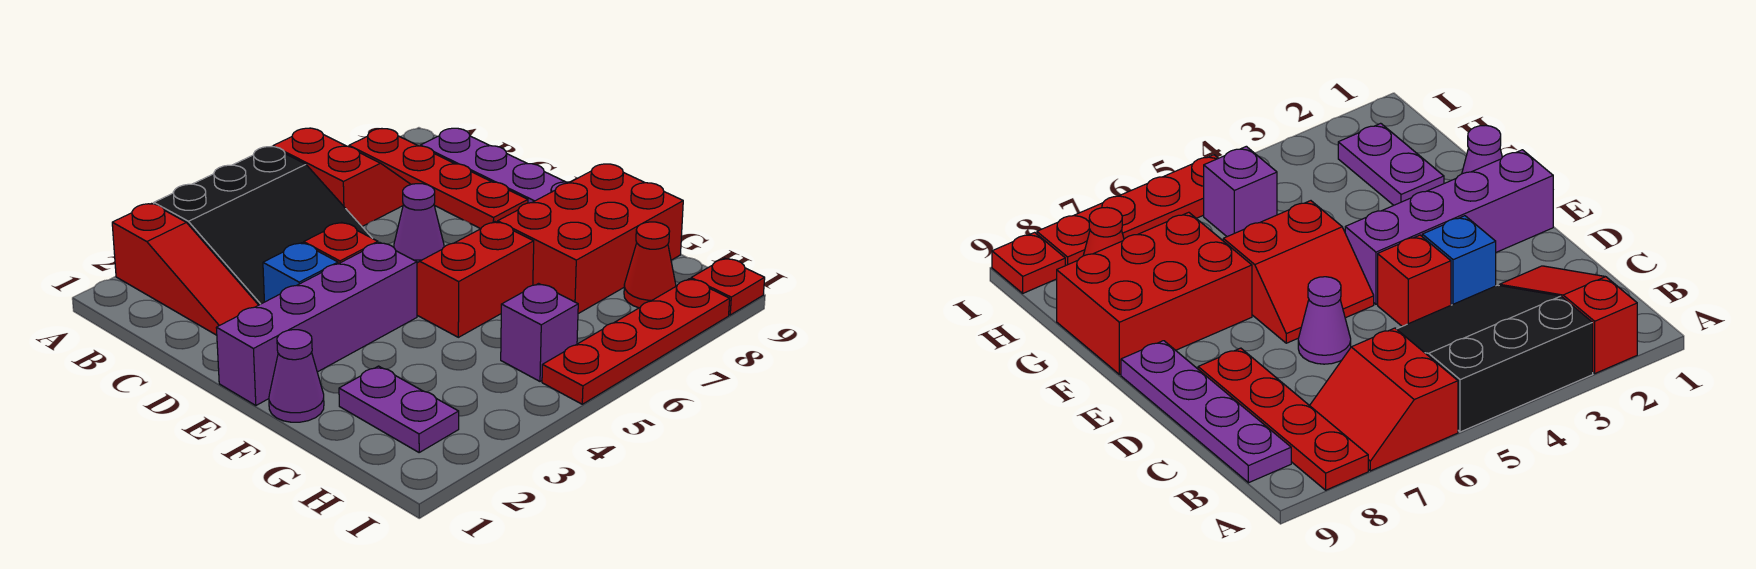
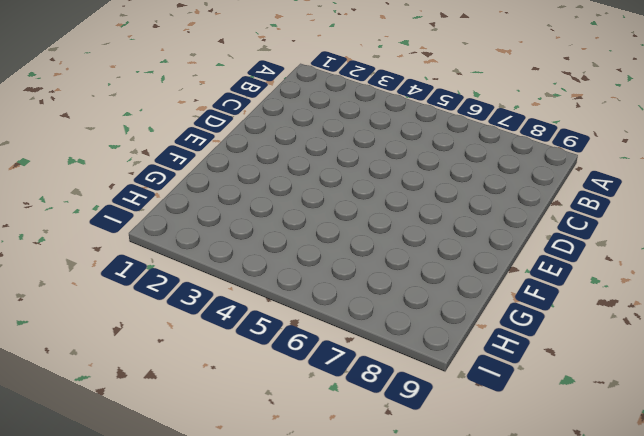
none -> red slope A2:C2 level 1 top A
none -> black slope A3:C5 level 1 top A
none -> red slope A6:B7 level 1 top 6

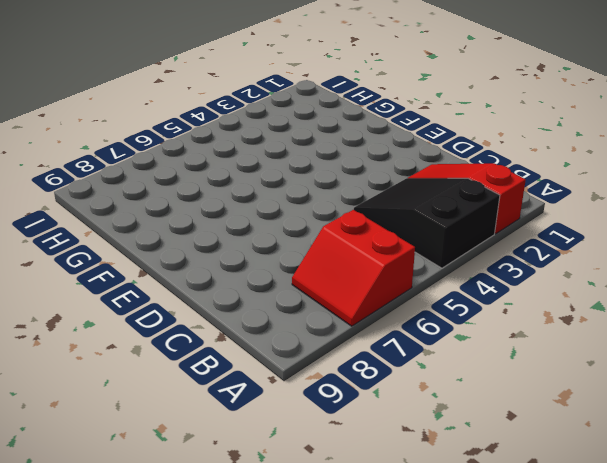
black slope A3:C4 level 1 top A -> black slope A3:C5 level 1 top A
none -> red plate A8:D8 level 1
none -> purple plate B9:E9 level 1
none -> blue brick D3 level 1

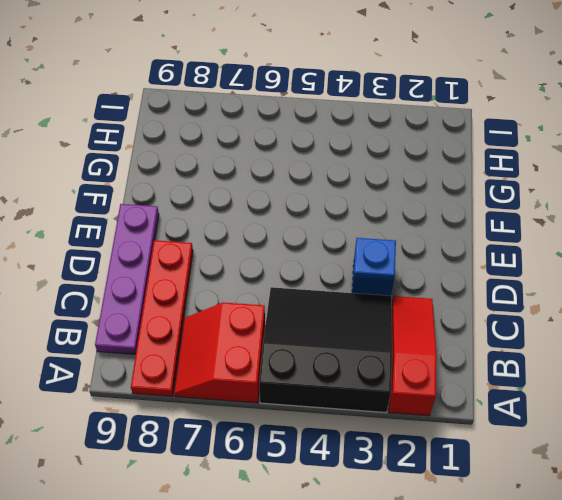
none -> red brick D4 level 1
none -> purple cone D6 level 1
none -> purple brick E1:E4 level 1

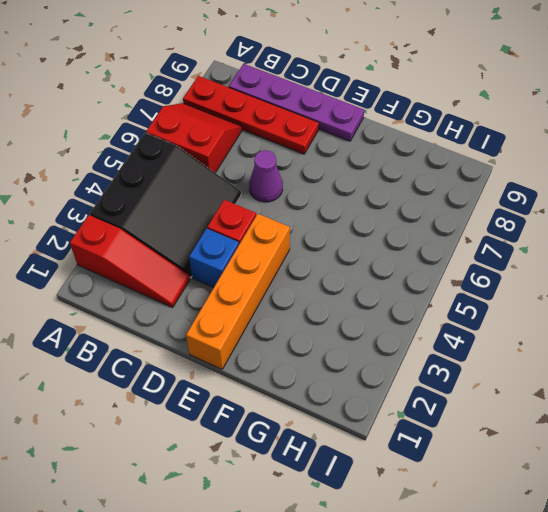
orange brick E1:E4 level 1 -> purple brick E1:E4 level 1
none -> red slope E5:F6 level 1 top F
none -> purple cone F1 level 1
none -> red brick F7:G9 level 1

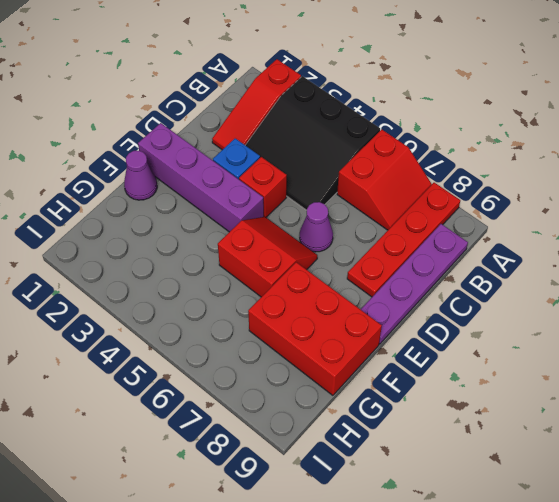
none -> purple plate G2:H2 level 1
none -> purple brick H5 level 1
none -> red cone H8 level 1

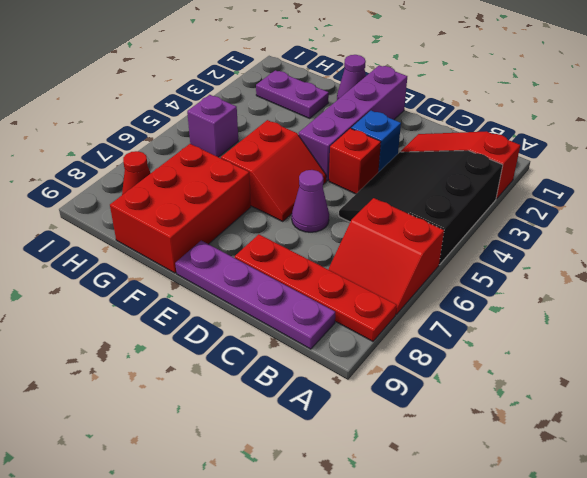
none -> red plate I5:I8 level 1
none -> red plate I9 level 1

